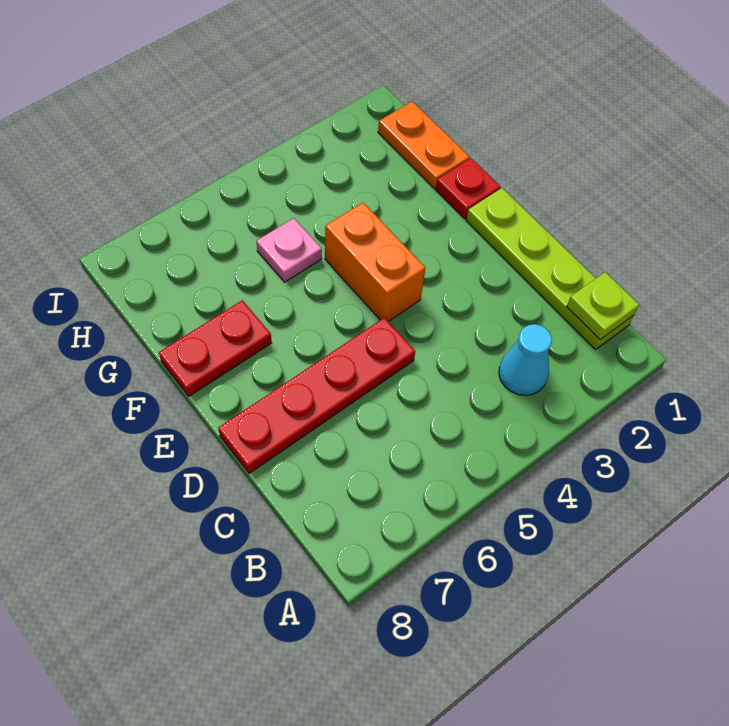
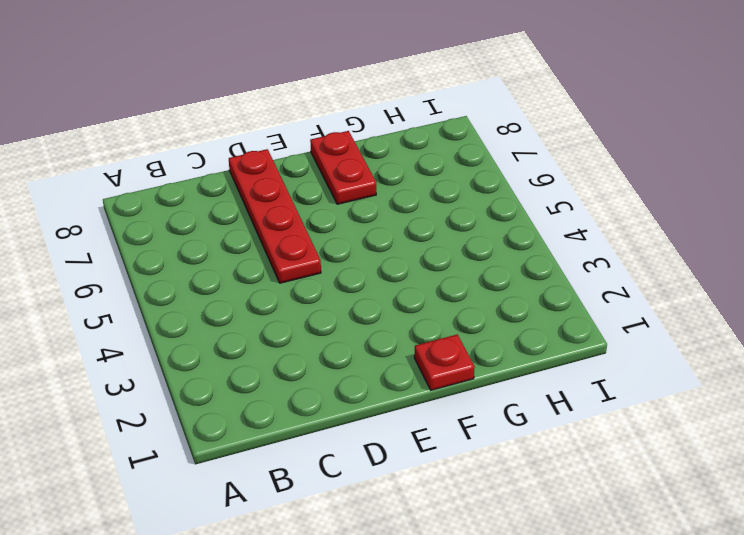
none -> lime plate B1:E1 level 1
none -> cyan cone B3 level 1

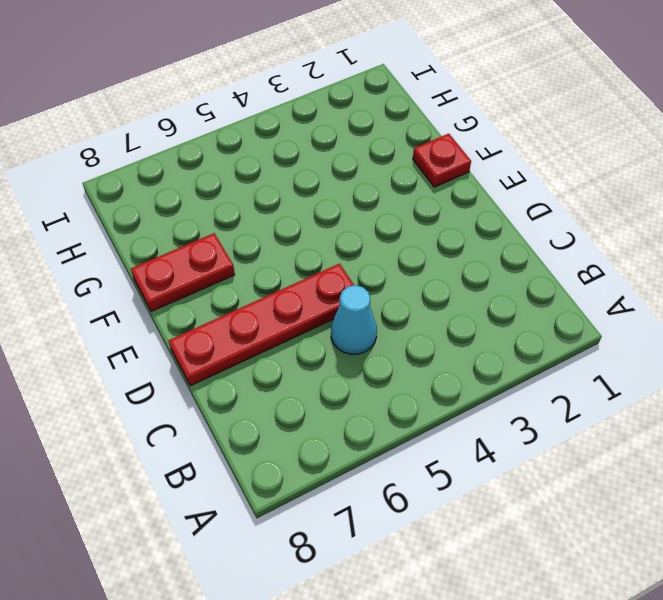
cyan cone C5 level 1 -> cyan cone B3 level 1
none -> lime plate B1:E1 level 1
none -> orange brick E4:F4 level 1

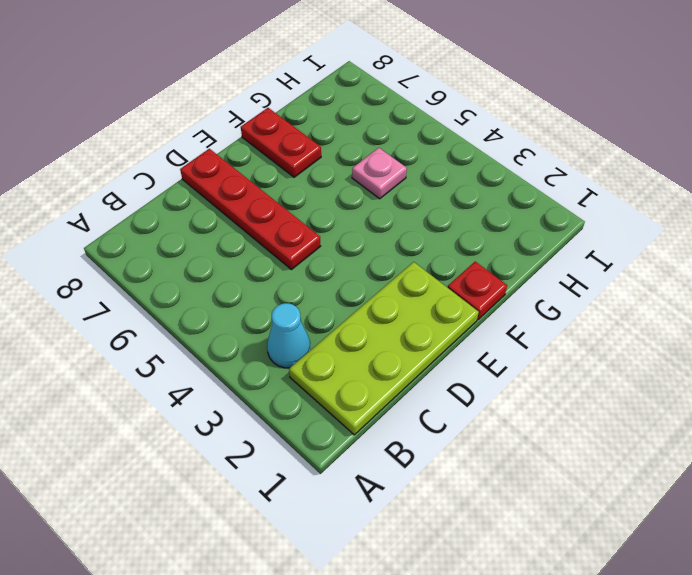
lime plate B1:E2 level 1 -> lime plate B1:E1 level 1
none -> orange brick E4:F4 level 1
none -> orange plate G1:H1 level 1

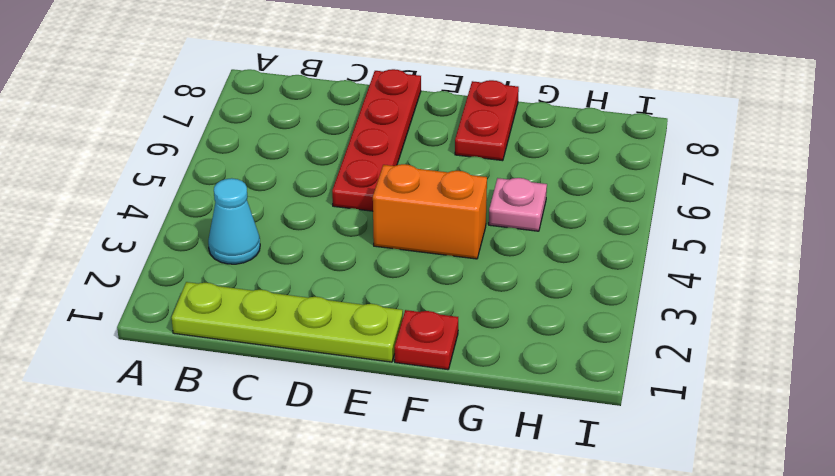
none -> orange plate G1:H1 level 1
none -> lime plate B1 level 2

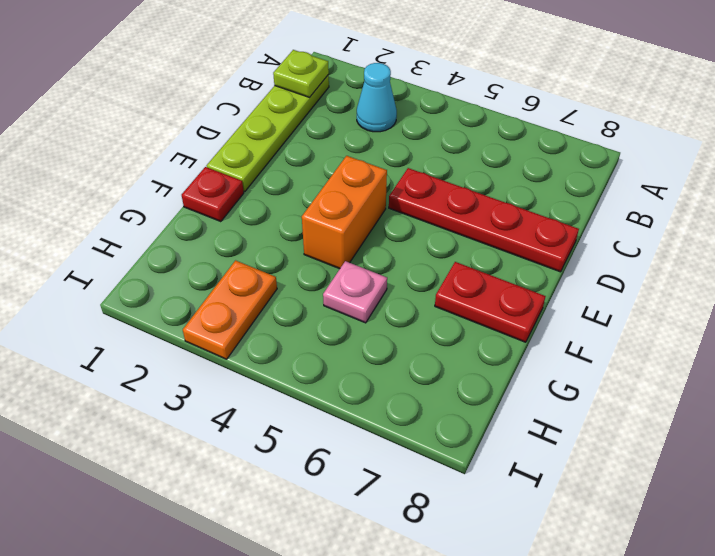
orange plate H3:I3 level 1 -> orange plate G1:H1 level 1

